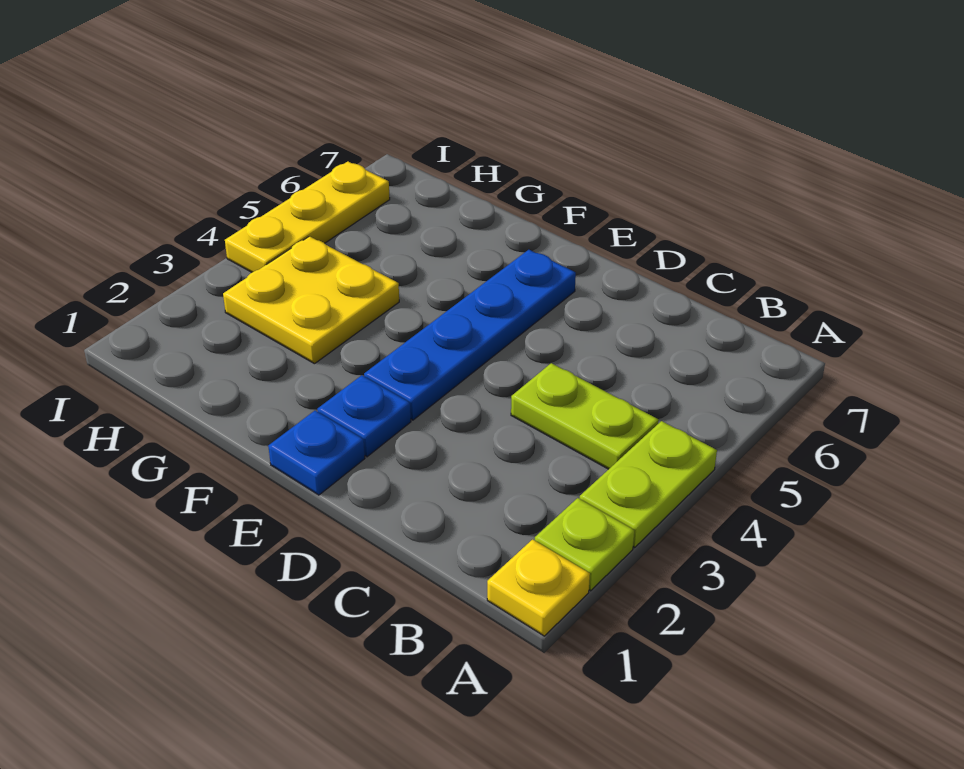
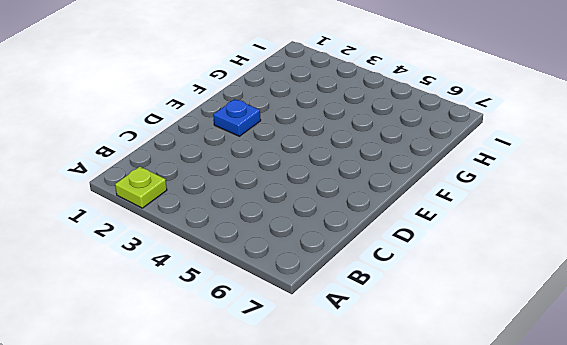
none -> yellow plate A1 level 1
none -> lime plate A3:A4 level 1

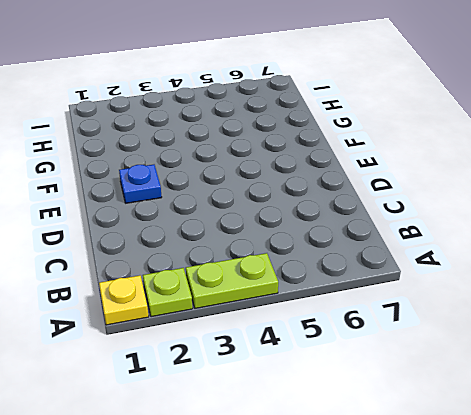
none -> lime plate B4:C4 level 1
none -> blue plate E1 level 1

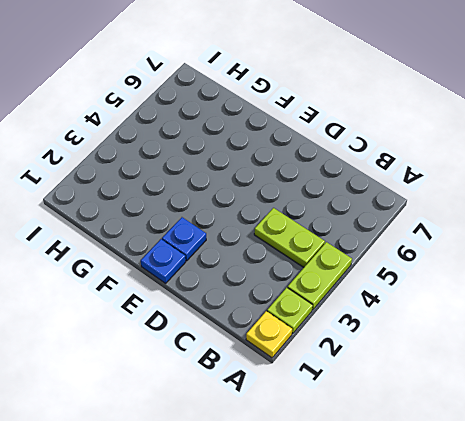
none -> blue plate E3:E6 level 1
none -> yellow plate G3:H4 level 1

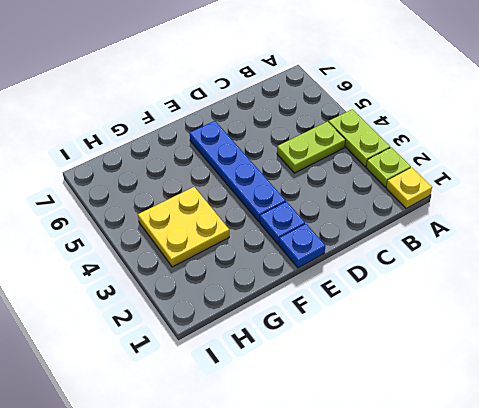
none -> yellow plate I4:I6 level 1

